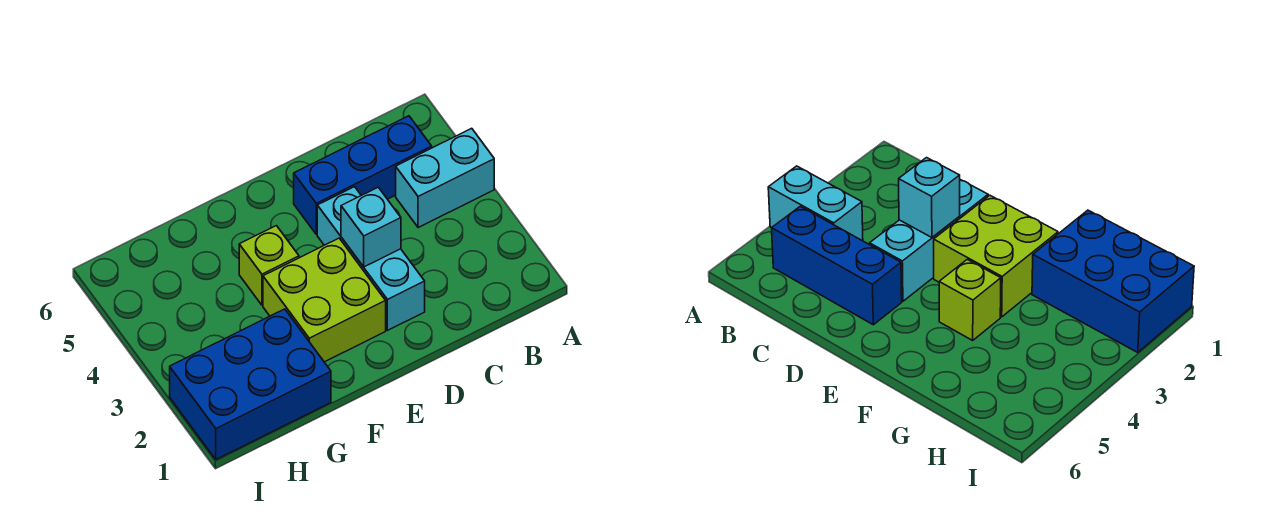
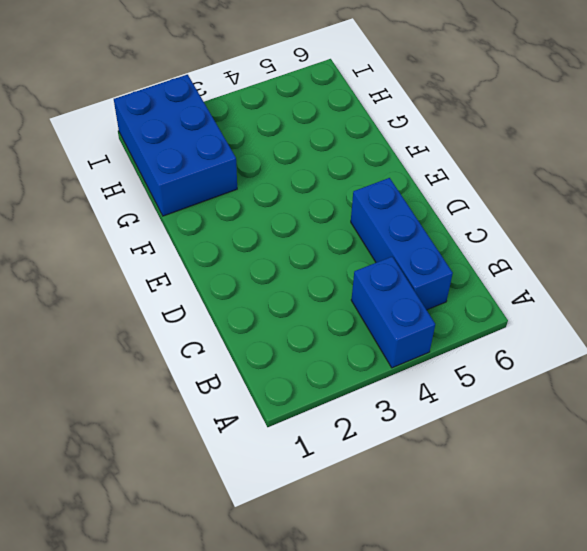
blue brick A4:B4 level 1 -> cyan brick A4:B4 level 1
none -> cyan brick D2:D4 level 1
none -> lime brick E2:F3 level 1

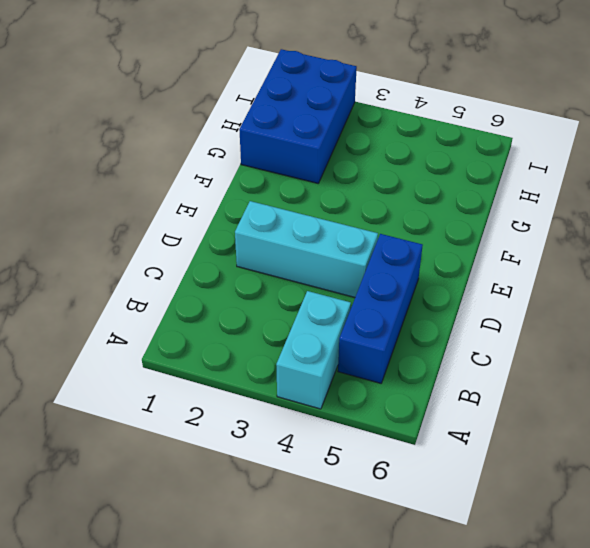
none -> lime brick E2:F3 level 1
none -> lime brick F4 level 1

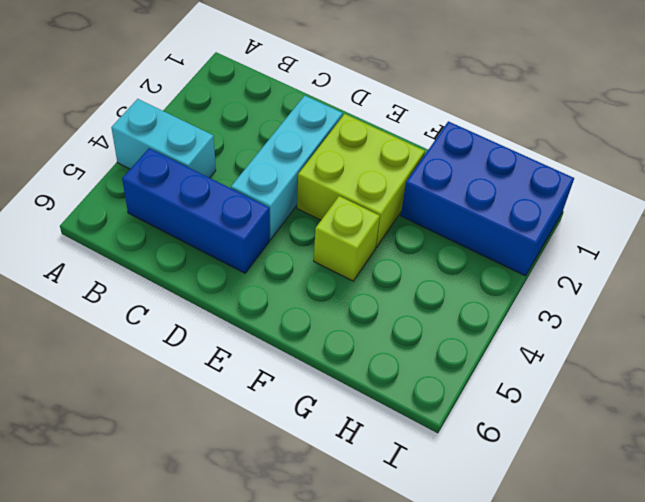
none -> cyan brick D3 level 2

